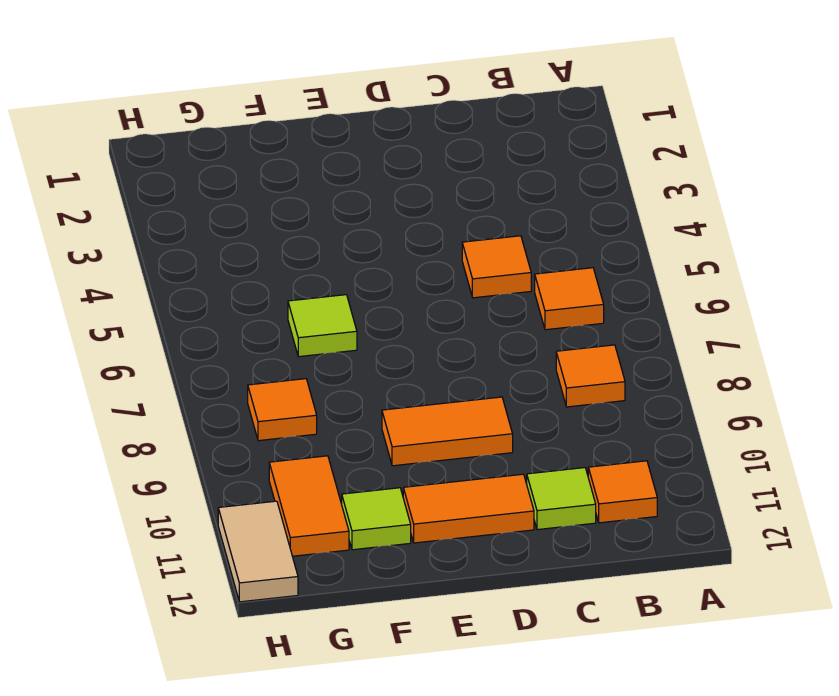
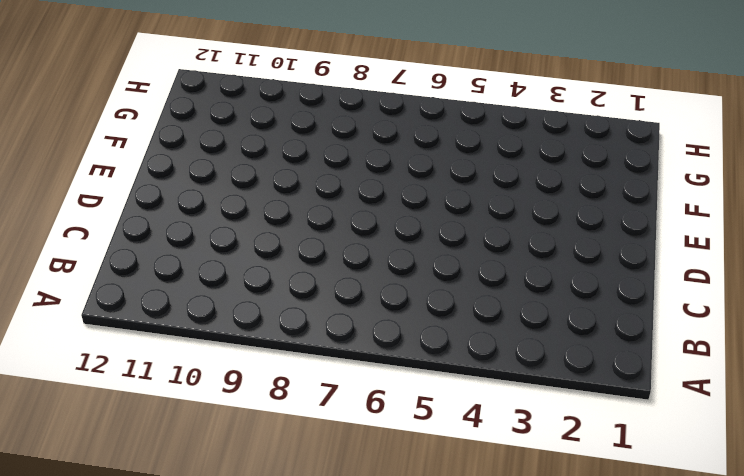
none -> orange tile B6 level 1
none -> orange tile B8 level 1
none -> orange tile B11 level 1

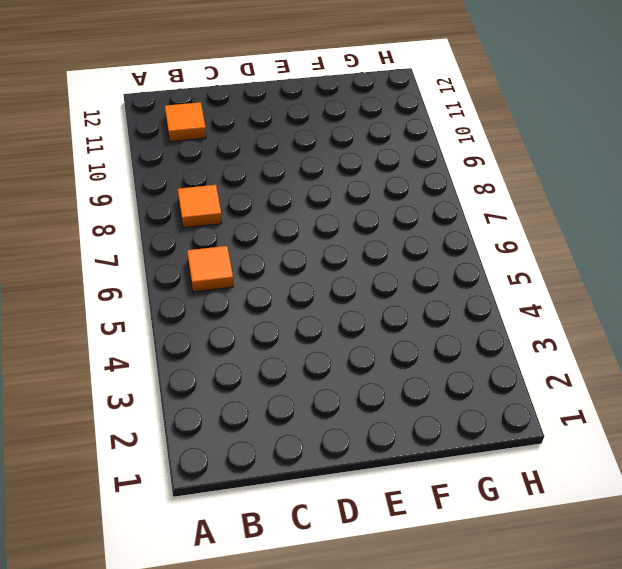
none -> orange tile C5 level 1
none -> lime tile C11 level 1
none -> orange tile D9:E9 level 1

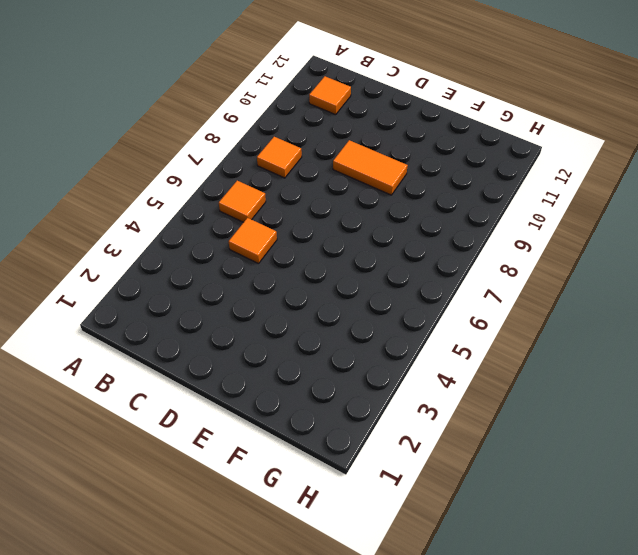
none -> lime tile C11 level 1
none -> orange tile D11:E11 level 1
none -> lime tile F6 level 1

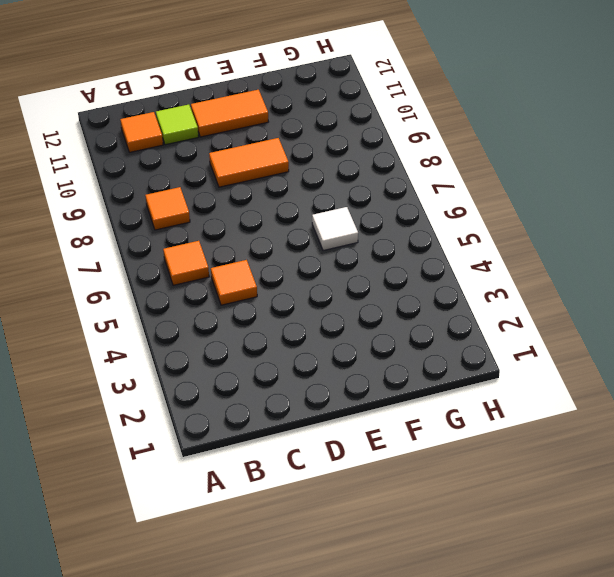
white tile F6 level 1 -> lime tile F6 level 1
none -> lime tile F11 level 1
none -> orange tile G8 level 1
none -> orange tile G10:G11 level 1

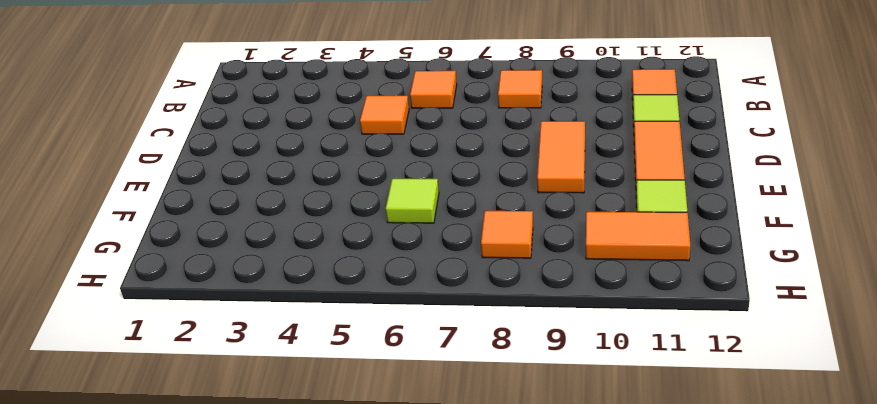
none -> tan tile H11:H12 level 1

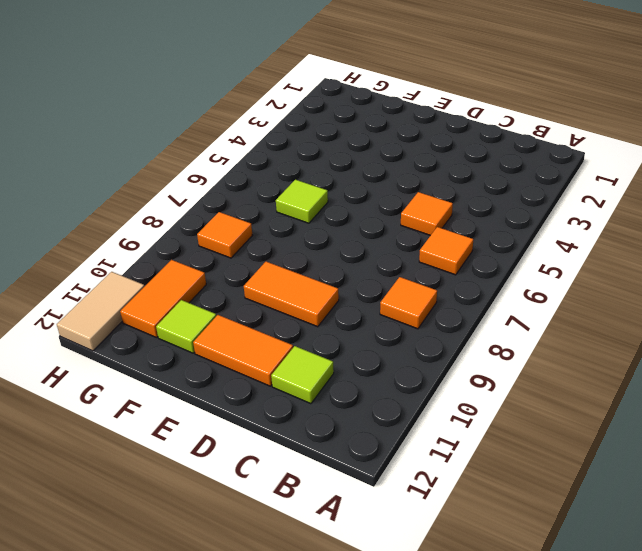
none -> orange tile B11 level 1

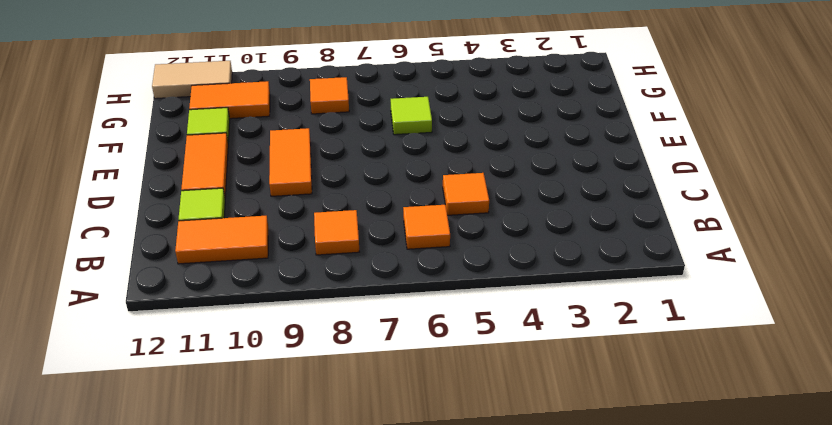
orange tile B10:B11 level 1 -> orange tile B11 level 1

